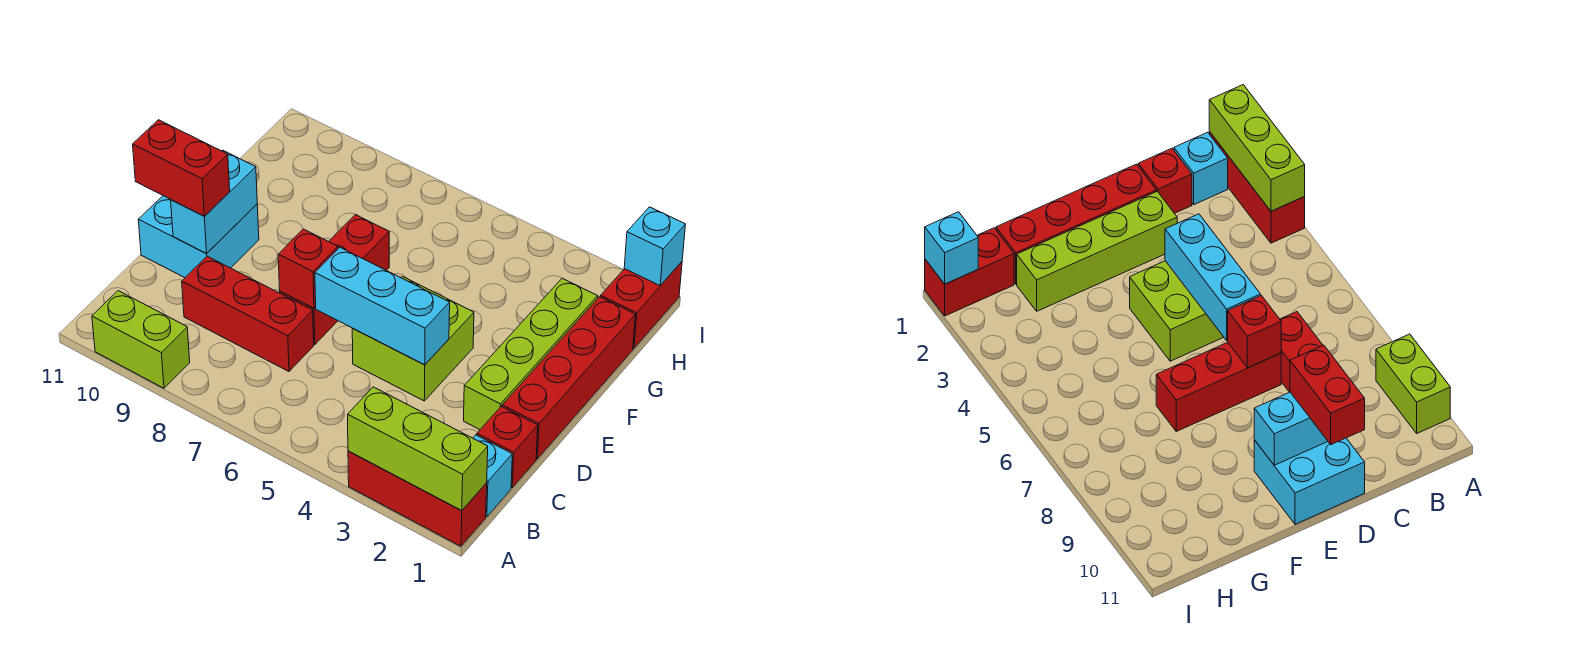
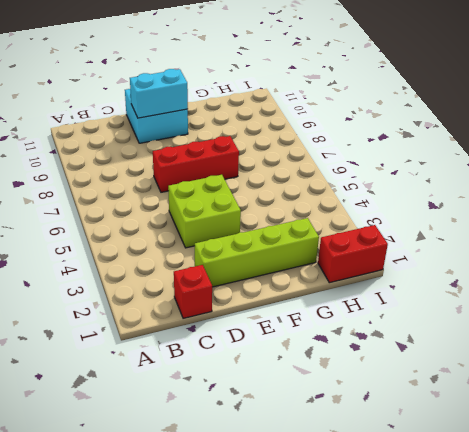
none -> red brick A1:A3 level 1
none -> lime brick A9:A10 level 1
none -> cyan brick B1 level 1

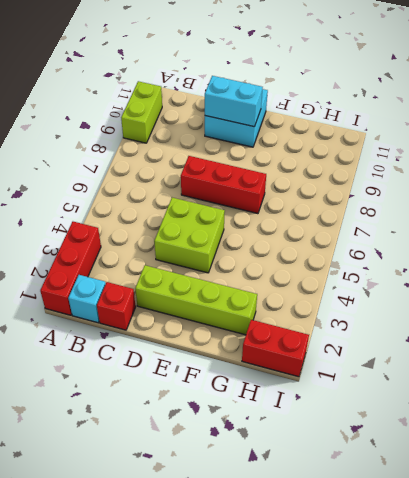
none -> red brick C7:C9 level 1
none -> red brick D1:G1 level 1
none -> lime brick A1:A3 level 2

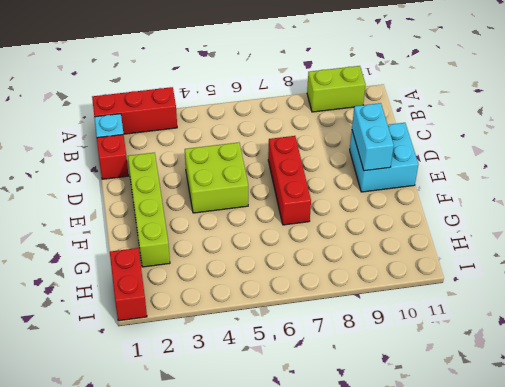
none -> red brick C7:C9 level 1
none -> red brick D1:G1 level 1
none -> lime brick A1:A3 level 2

